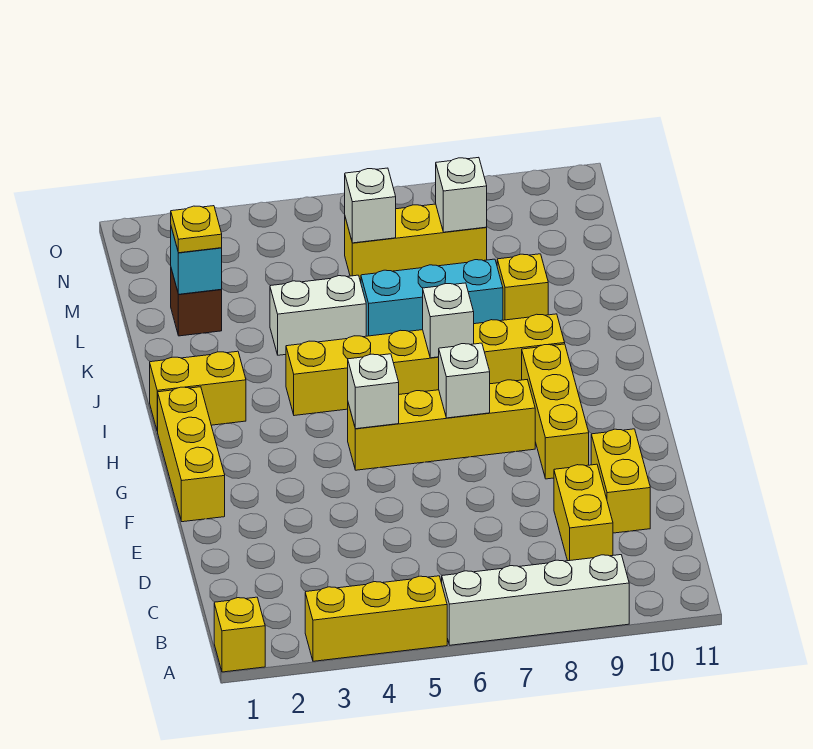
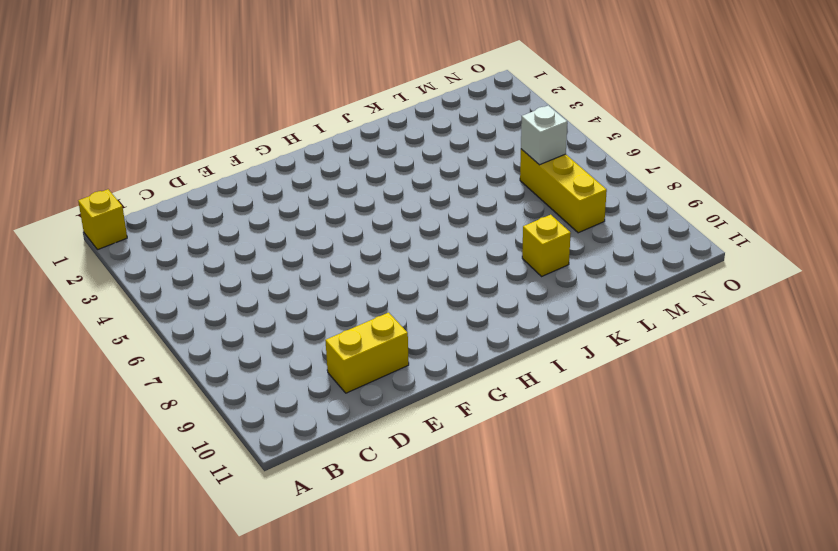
none -> yellow brick A3:A5 level 1
none -> white brick A6:A9 level 1
none -> yellow brick C9:D9 level 1

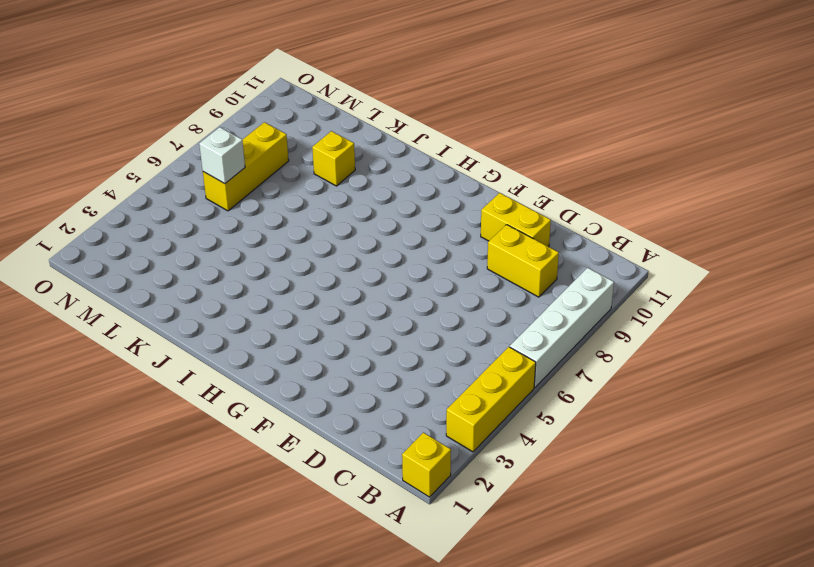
none -> yellow brick F1:H1 level 1
none -> yellow brick F9:H9 level 1
none -> yellow brick G5:G8 level 1

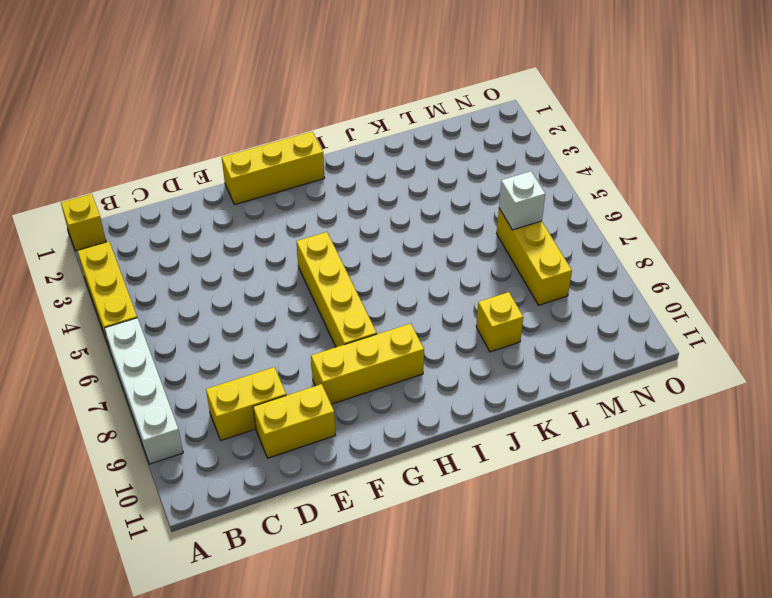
none -> yellow brick I1:I2 level 1
none -> yellow brick I4:I9 level 1
none -> white brick K4:K5 level 1

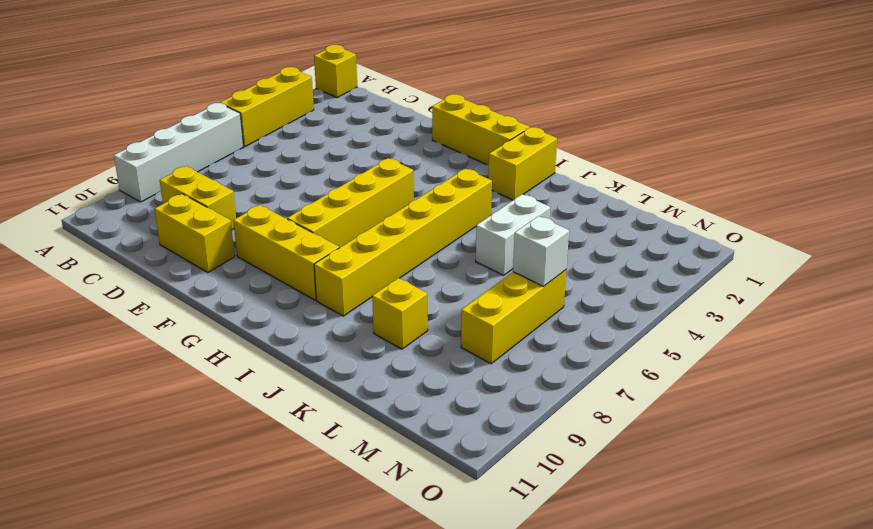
none -> cyan brick K6:K8 level 1
none -> brown brick L2 level 1
none -> white brick G5 level 2

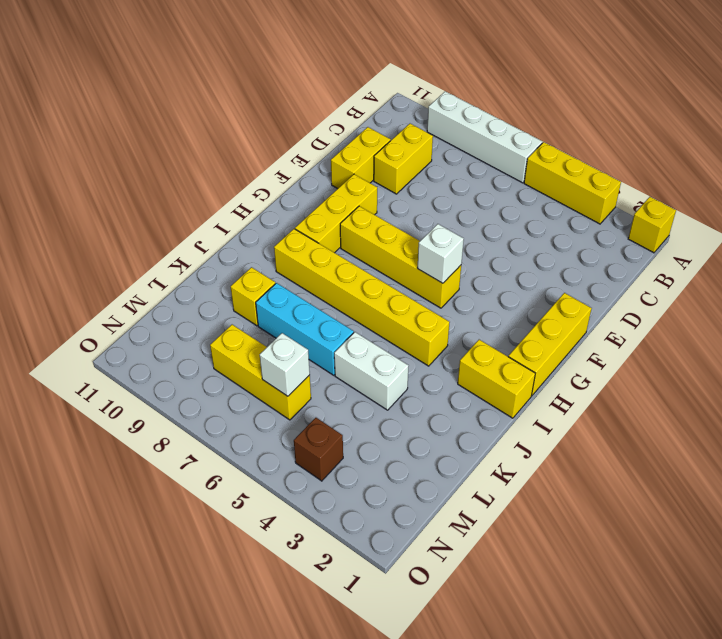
brown brick N4 level 1 -> brown brick L2 level 1
none -> white brick G7 level 2
none -> white brick I7 level 2
none -> cyan brick L2 level 2

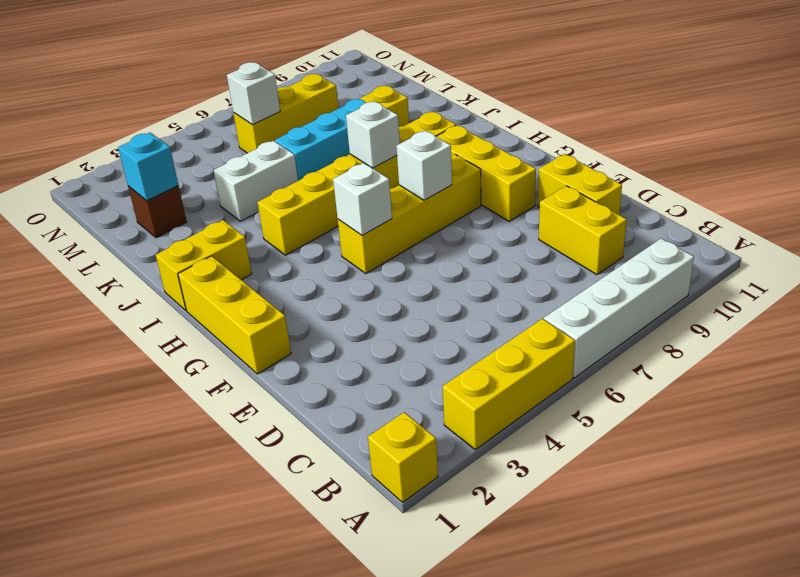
none -> white brick M8 level 2
none -> yellow plate L2 level 3

